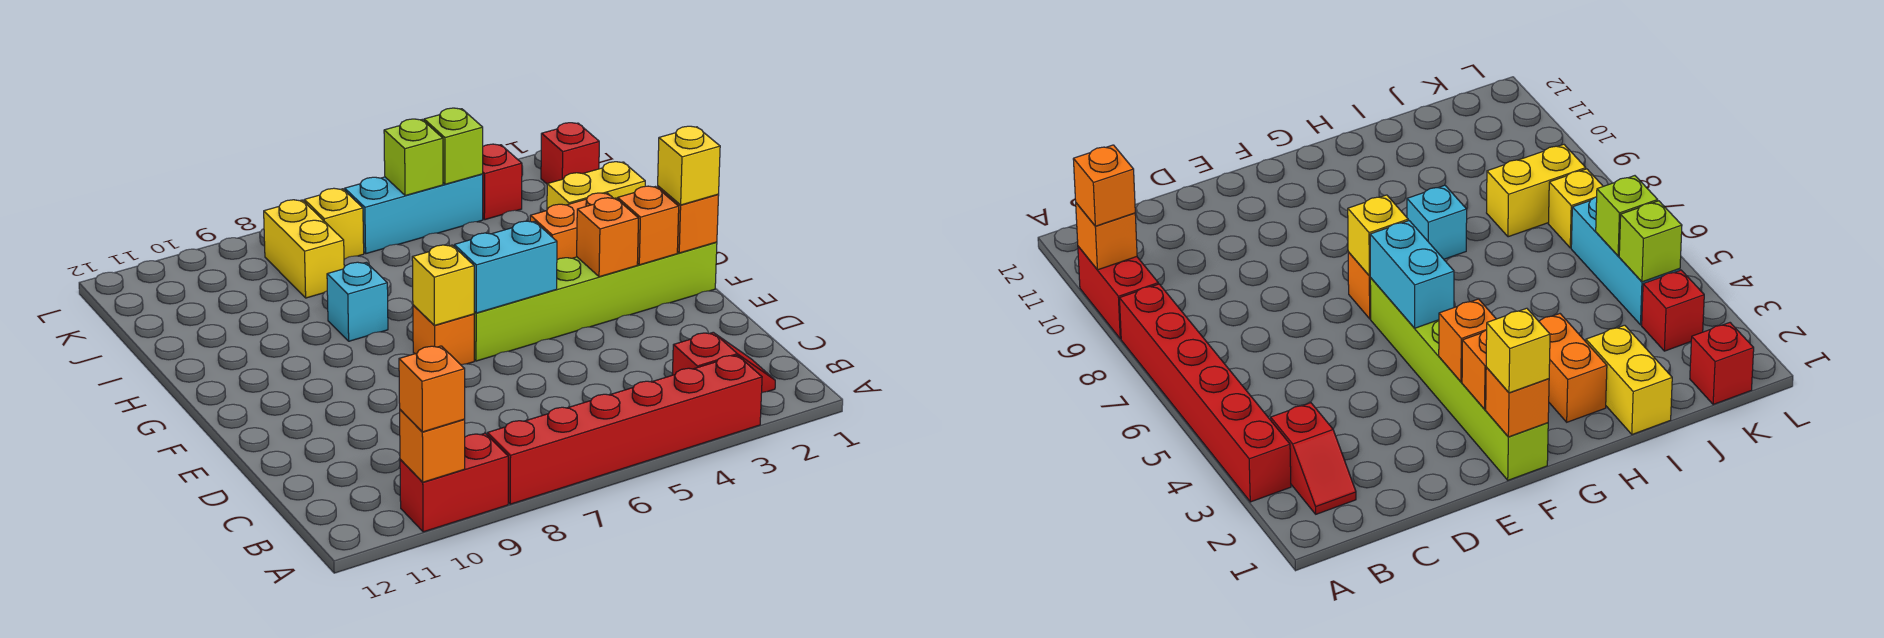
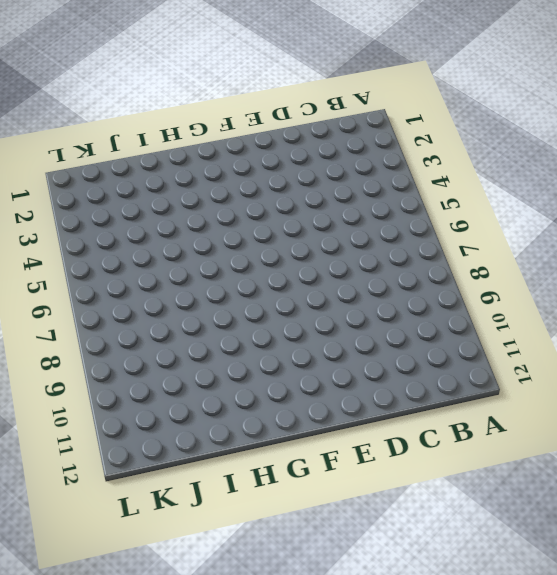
none -> red brick A3:A8 level 1
none -> red brick A9:A10 level 1
none -> red slope B2:B3 level 1 top 3

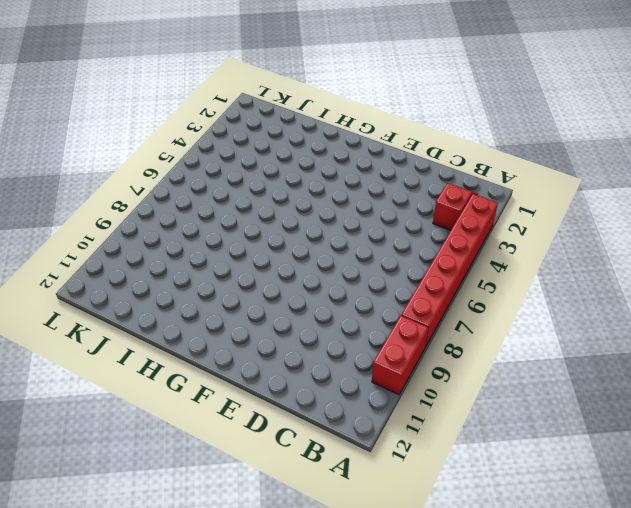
none -> lime brick F1:F6 level 1
none -> orange brick F7 level 1
none -> orange brick H2:H3 level 1

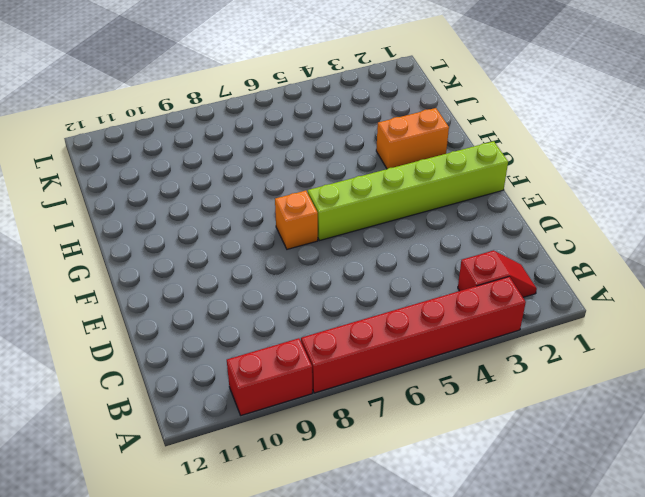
none -> cyan brick H8 level 1
none -> yellow brick I1:I2 level 1
none -> yellow brick J8:K8 level 1

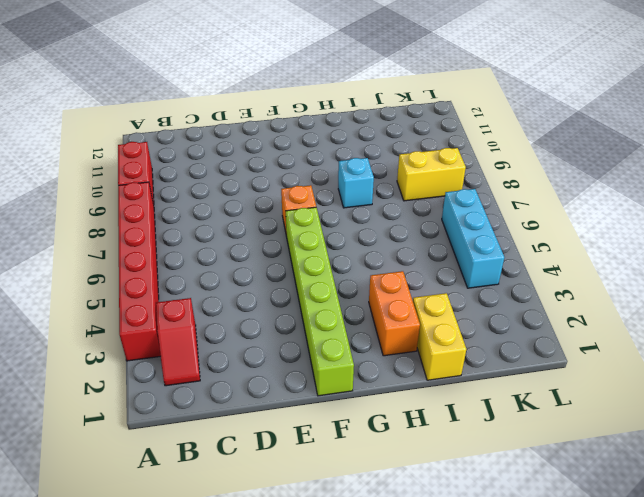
none -> red brick K1 level 1
none -> red brick K3 level 1
none -> yellow brick K7 level 1

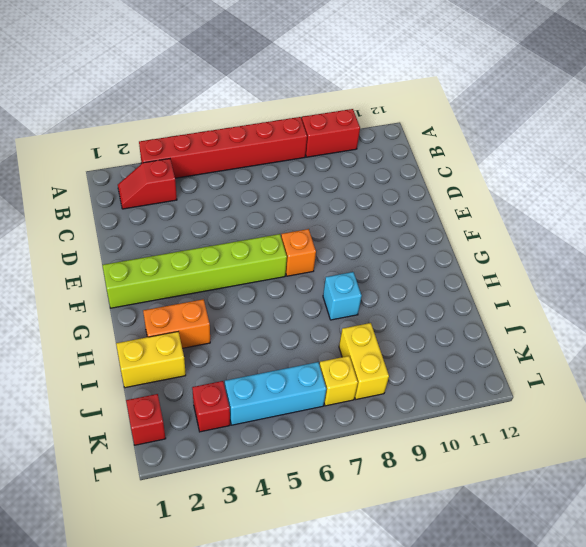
none -> orange brick A10 level 2
none -> orange brick F1 level 2
none -> orange brick F2 level 2

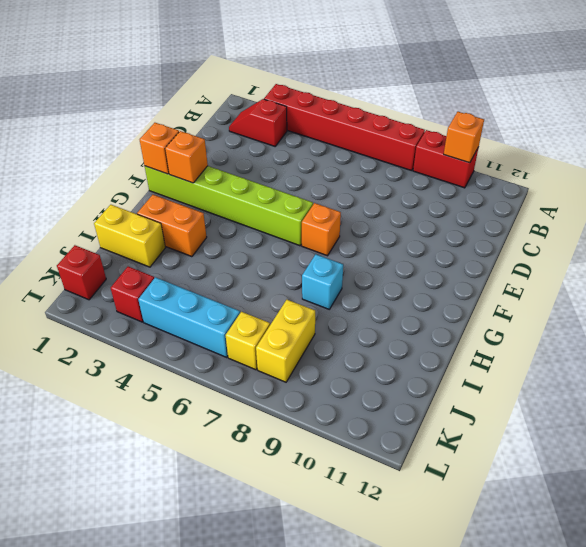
none -> orange brick F3 level 2
none -> cyan brick F5:F6 level 2
none -> yellow brick F7 level 2

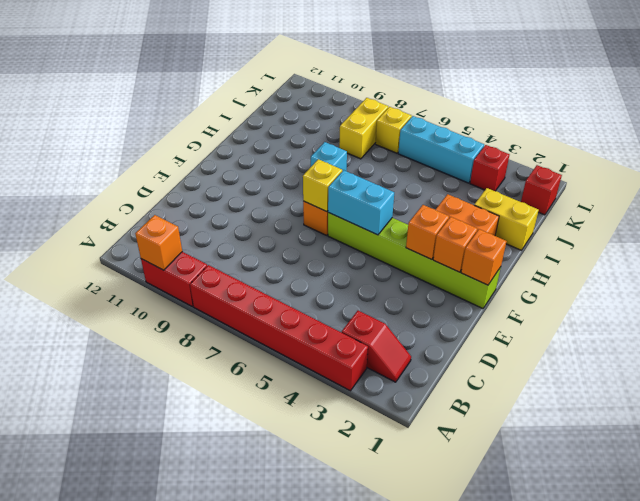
none -> lime brick K4 level 2
none -> lime brick K5 level 2
none -> orange brick A10 level 3

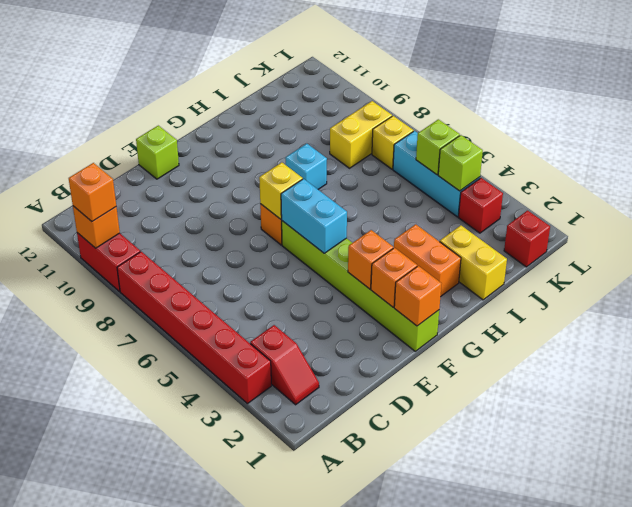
lime brick E12 level 1 -> none
none -> yellow brick F1 level 3

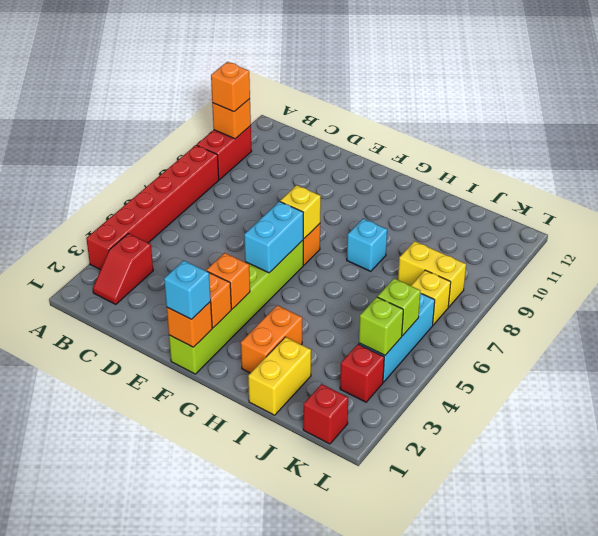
cyan brick F1 level 3 -> yellow brick F1 level 3

